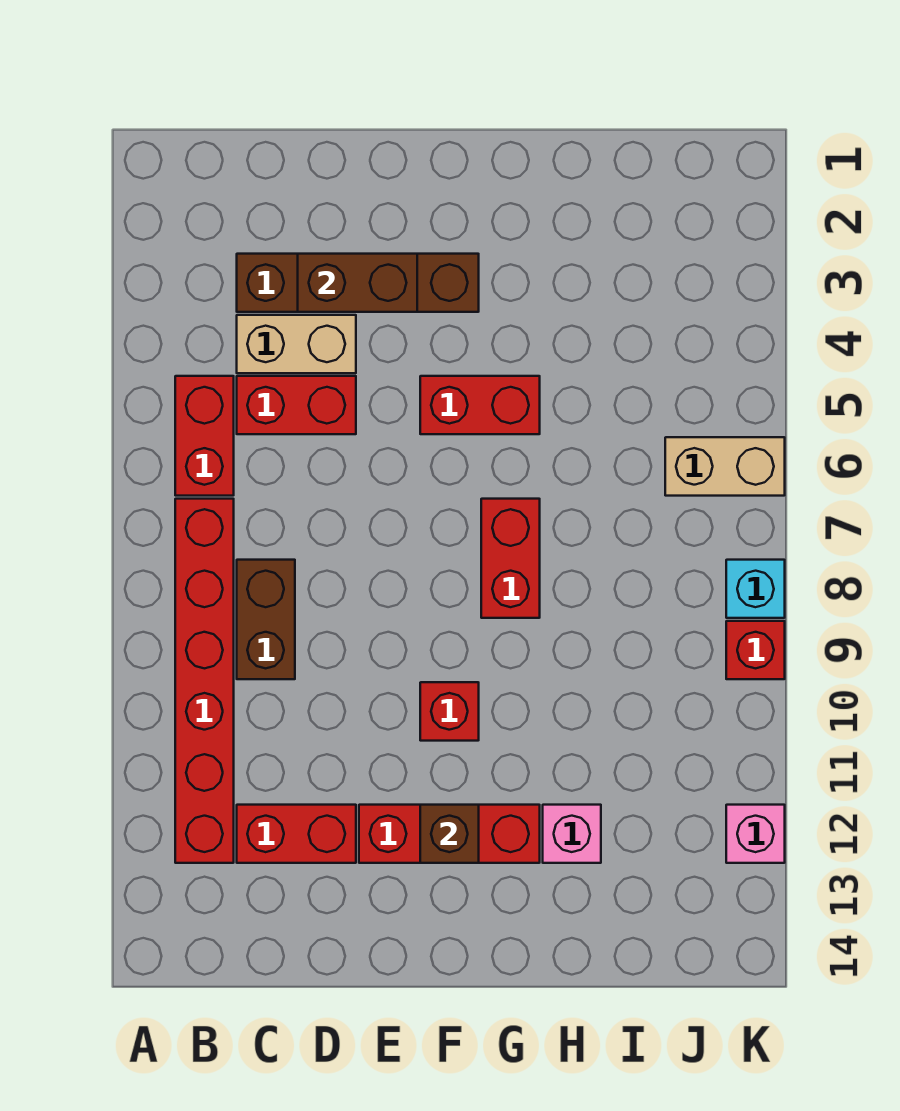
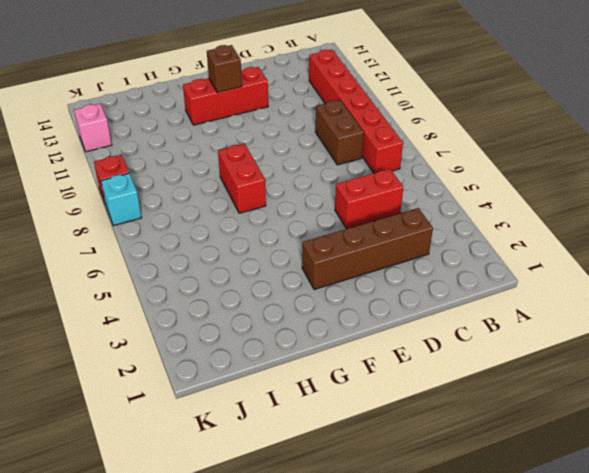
none -> red brick B5:B6 level 1
none -> tan brick C4:D4 level 1
none -> red brick C12:D12 level 1

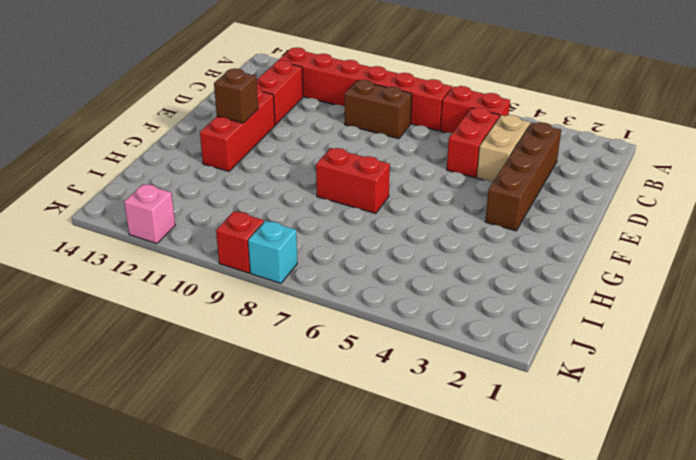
none -> red brick F5:G5 level 1
none -> red brick F10 level 1
none -> pink brick H12 level 1

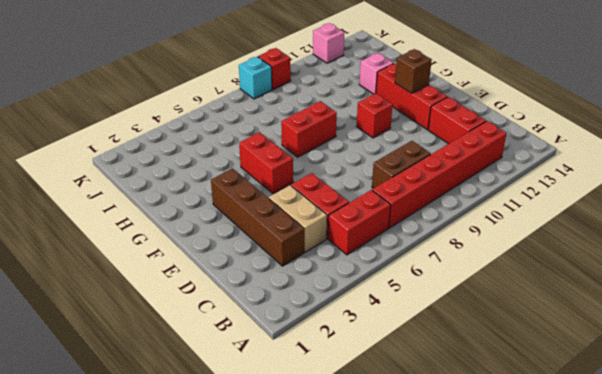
none -> tan brick J6:K6 level 1
none -> brown brick D3:E3 level 2

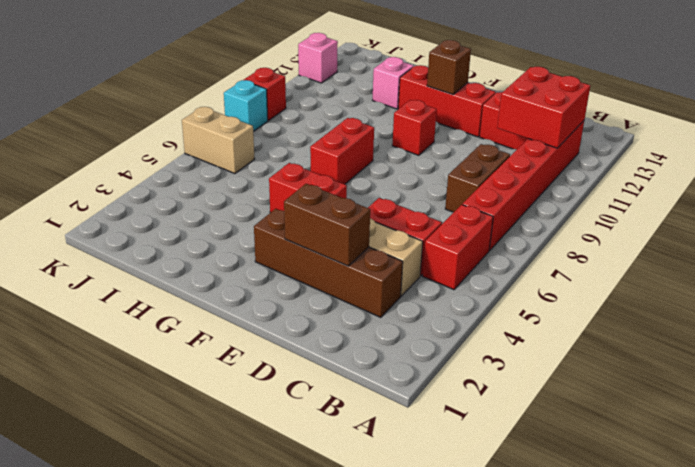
red brick B11:C12 level 2 -> none

